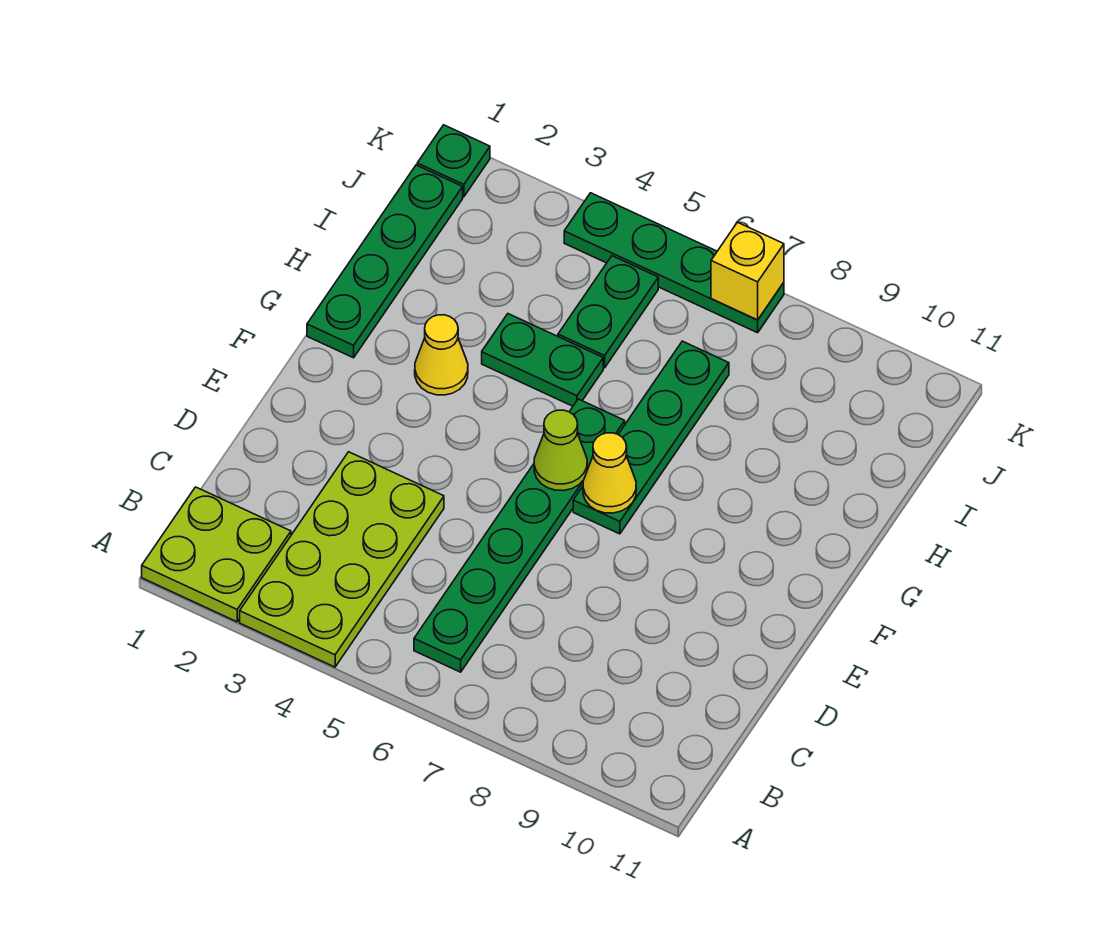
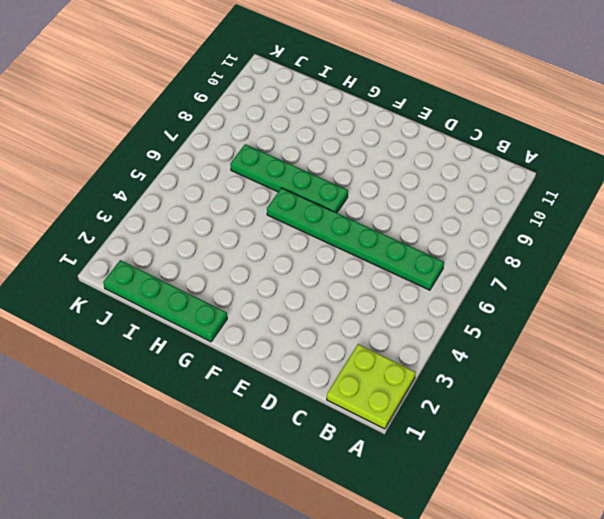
none -> lime plate A3:D4 level 1
none -> yellow cone G3 level 1
none -> green plate H4:H5 level 1

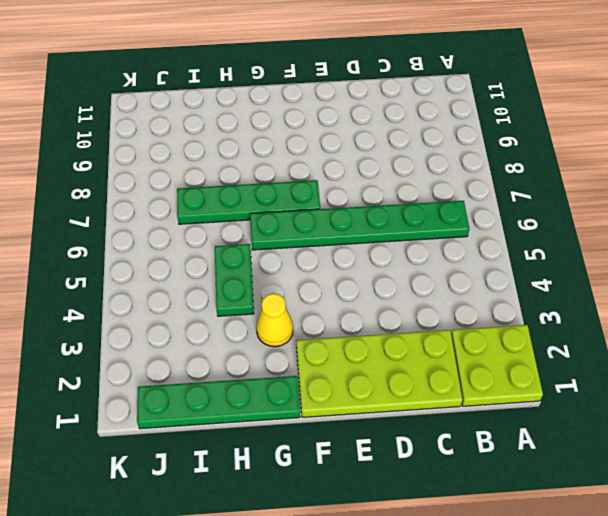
lime plate C1:F2 level 1 -> lime plate A3:D4 level 1
none -> green plate I5:J5 level 1
none -> green plate K1 level 1
none -> green plate K4:K7 level 1

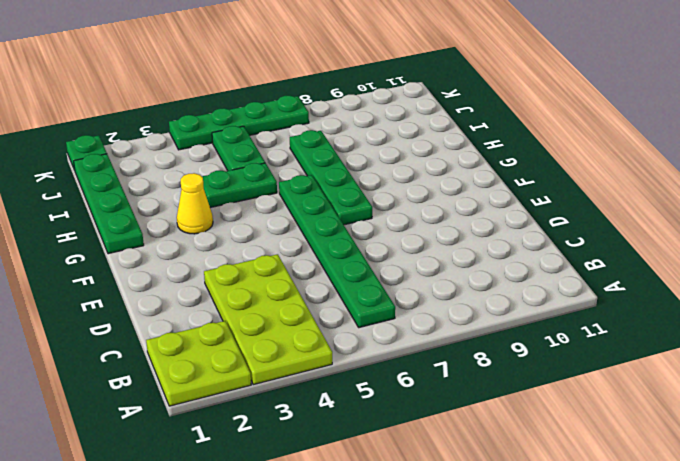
none -> lime cone F6 level 2
none -> yellow cone F7 level 2
none -> yellow brick K7 level 2

